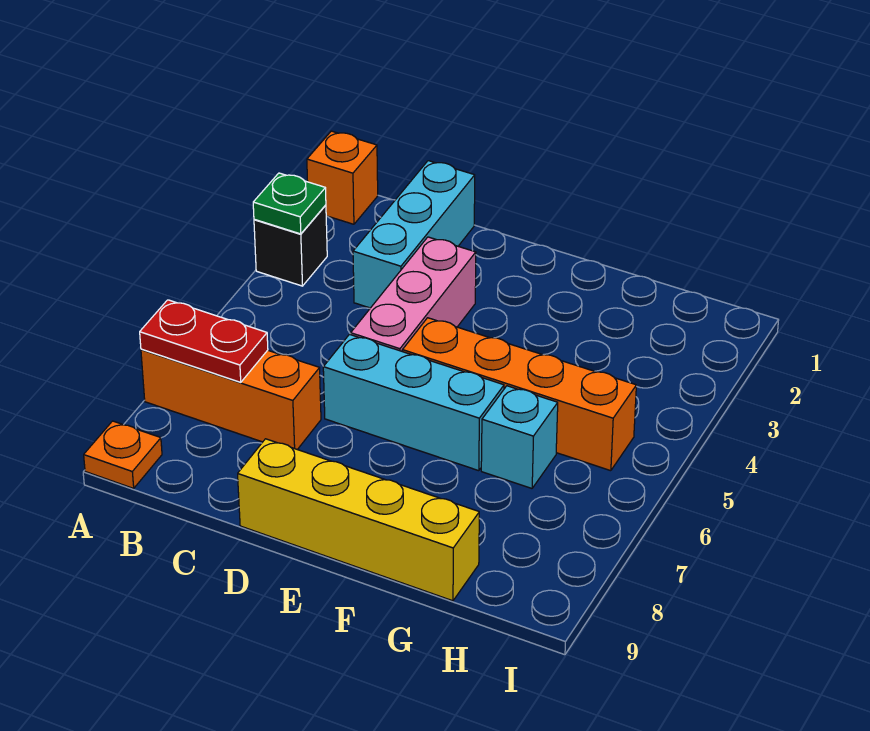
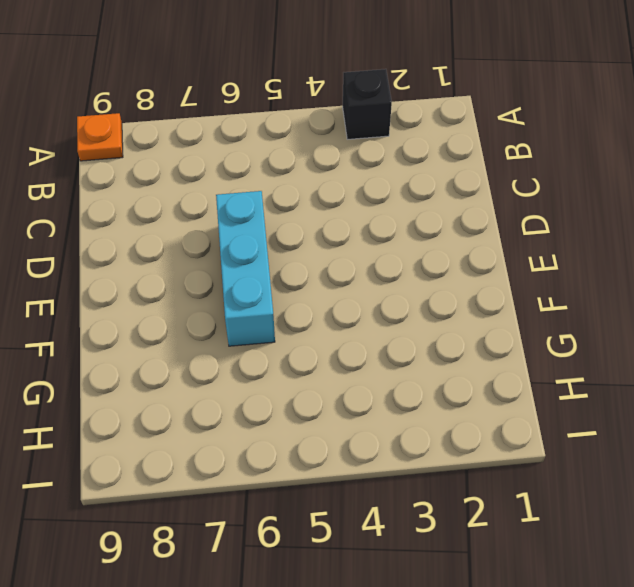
none -> orange brick A1 level 1
none -> orange brick A7:C7 level 1
none -> cyan brick C1:C3 level 1

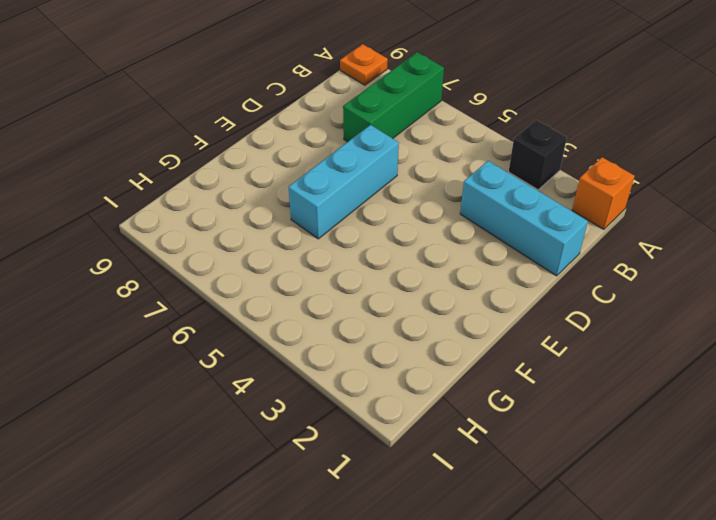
green brick A7:C7 level 1 -> orange brick A7:C7 level 1
none -> pink brick D3:D5 level 1
none -> yellow brick D9:G9 level 1
none -> orange brick E5:H5 level 1

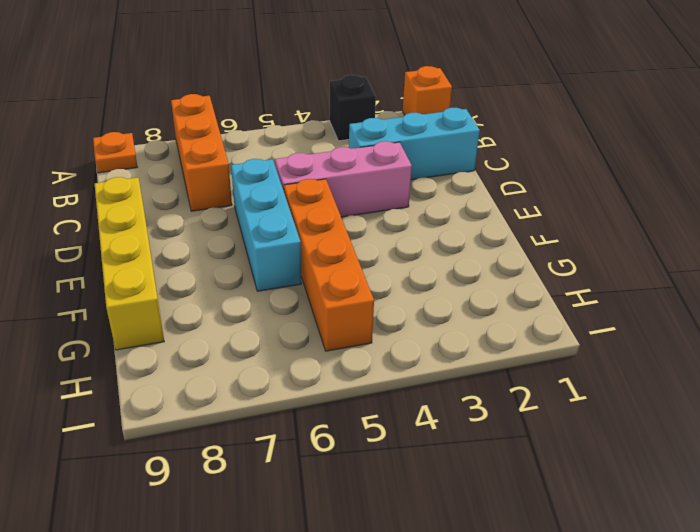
none -> cyan brick G6 level 1
none -> green plate A3 level 2
none -> red plate A7:B7 level 2

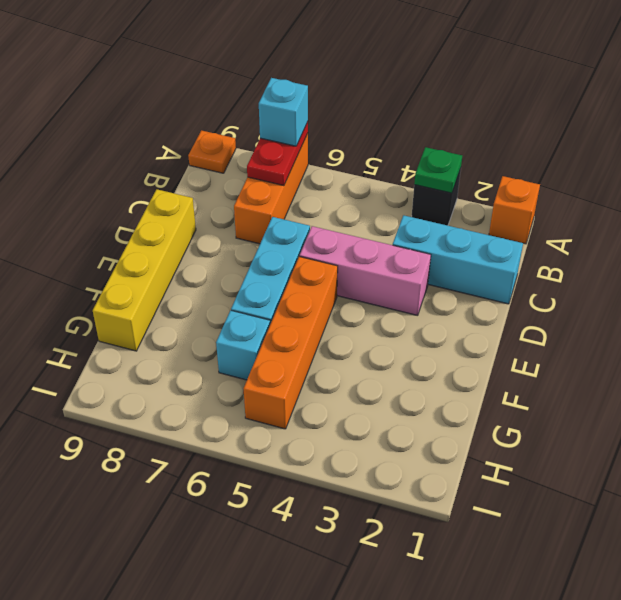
cyan brick A7 level 3 -> none

